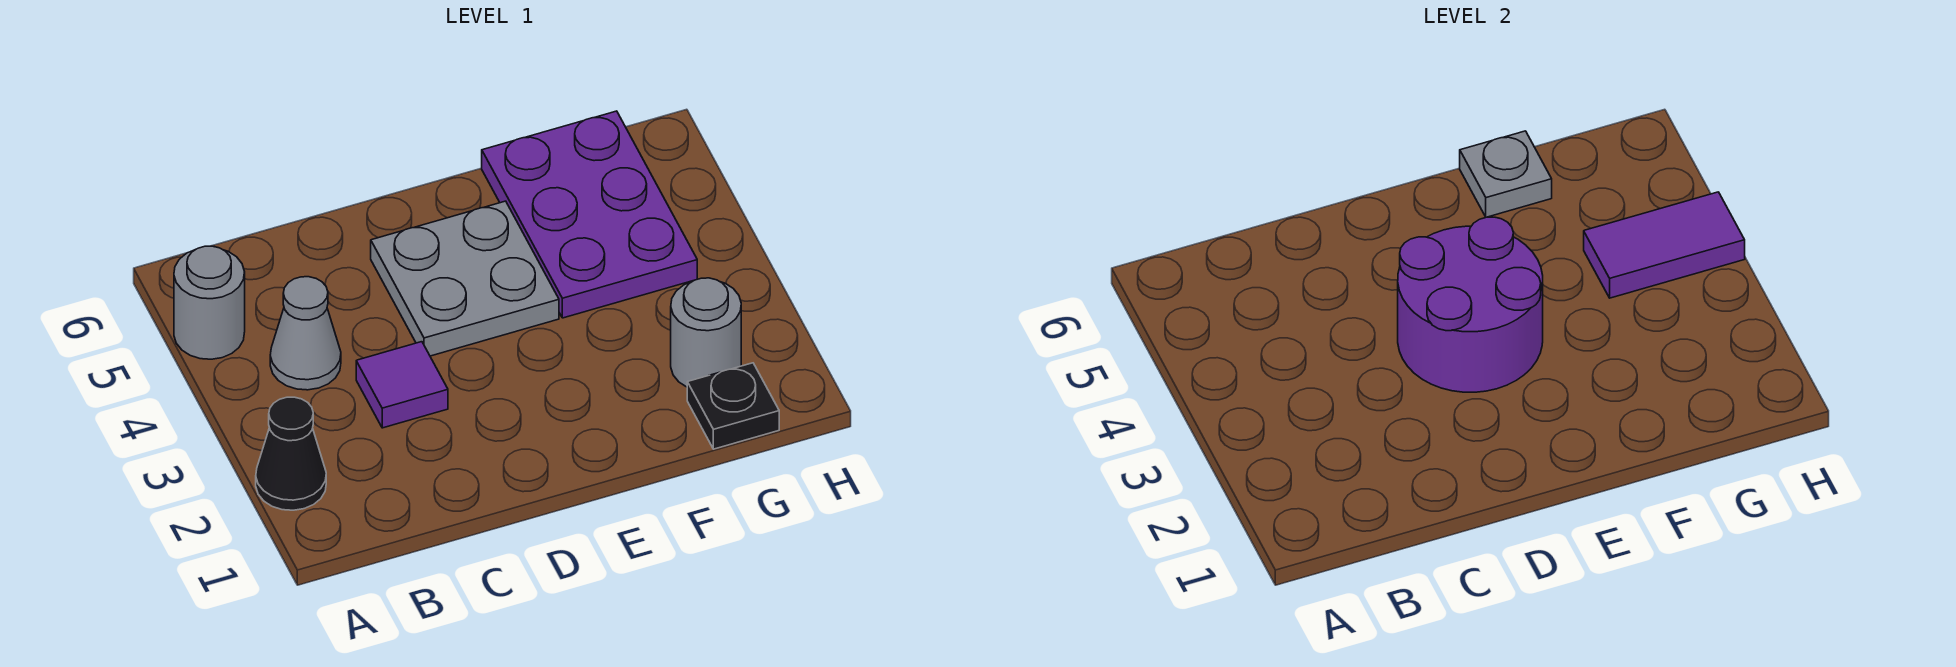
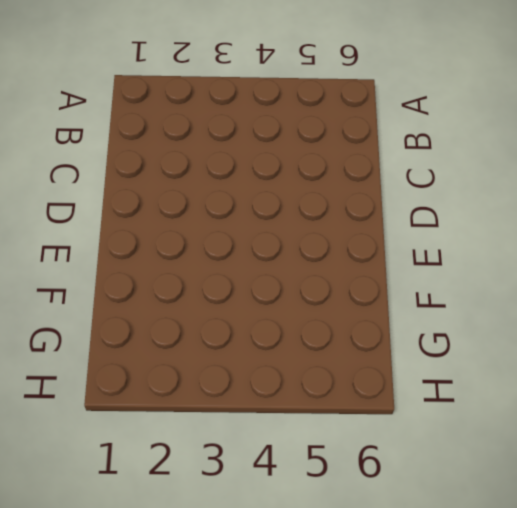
none -> black cone A2 level 1
none -> grey round brick A5 level 1

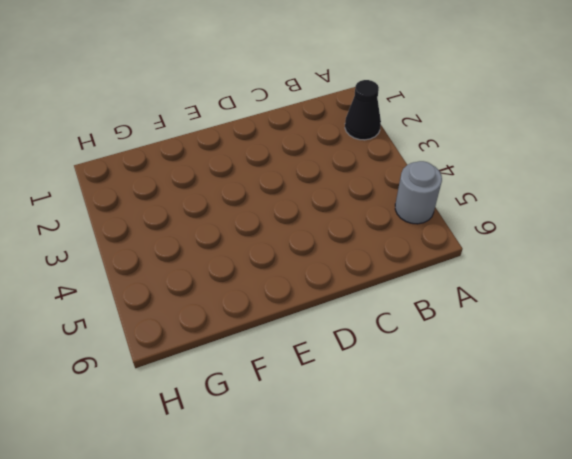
none -> grey cone B4 level 1
none -> purple tile C3 level 1

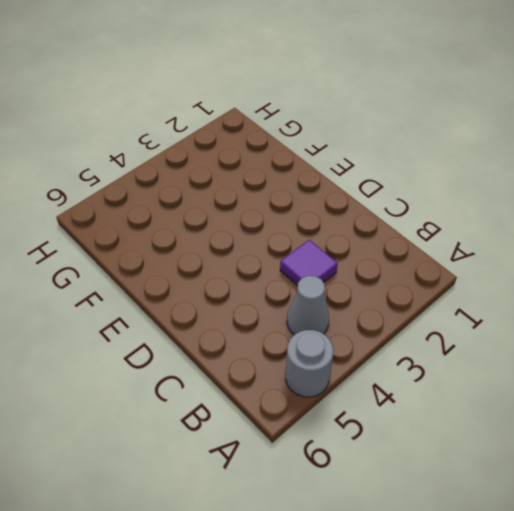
none -> black cone A2 level 1
none -> grey plate D4:E5 level 1

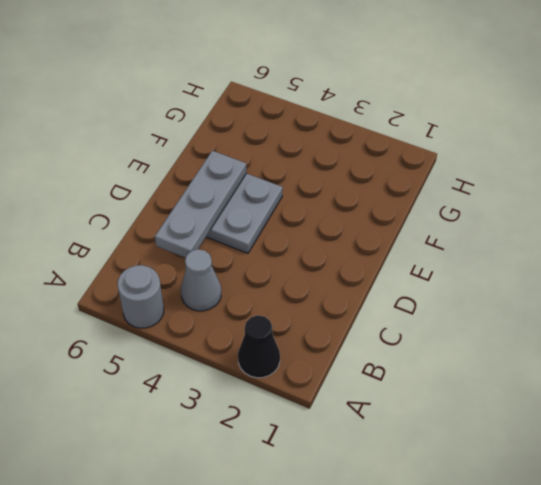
grey plate C5:E5 level 2 -> none
none -> purple tile C3 level 1
none -> purple plate F4:G6 level 1

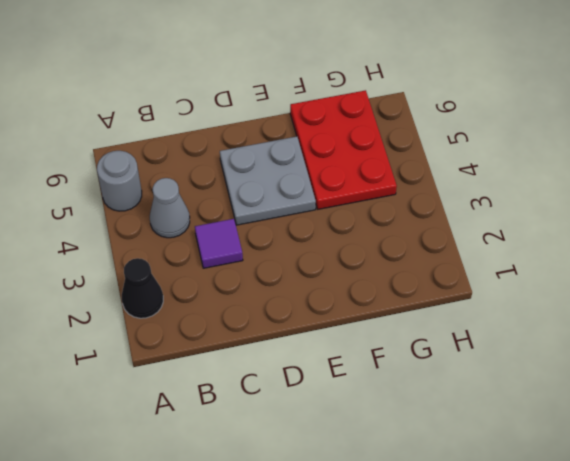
red plate F4:G6 level 1 -> purple plate F4:G6 level 1
none -> black plate G1 level 1
none -> grey round brick G2 level 1

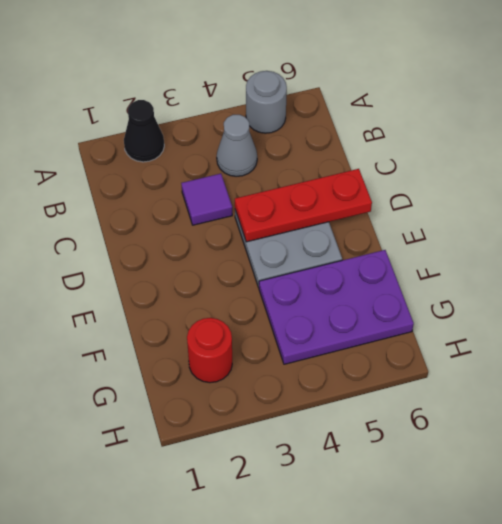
red plate D4:D6 level 2 -> purple round brick D3:E4 level 2
red round brick G2 level 1 -> grey round brick G2 level 1
none -> black plate G1 level 1
none -> grey plate F6 level 2

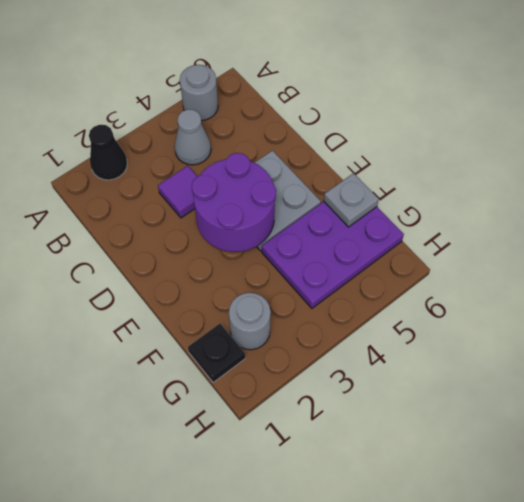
none -> purple tile G4:H4 level 2

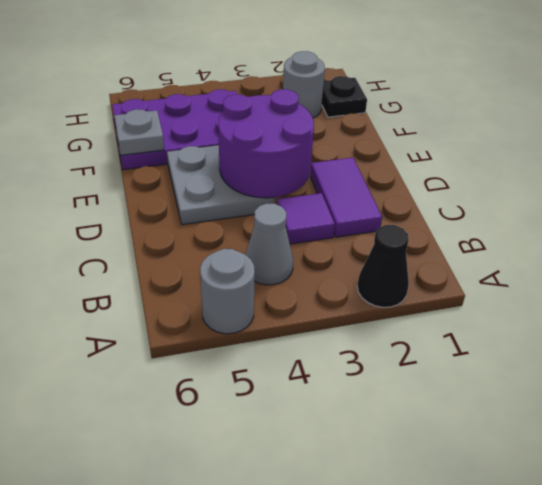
purple tile C2:D2 level 1 -> purple tile G4:H4 level 2

